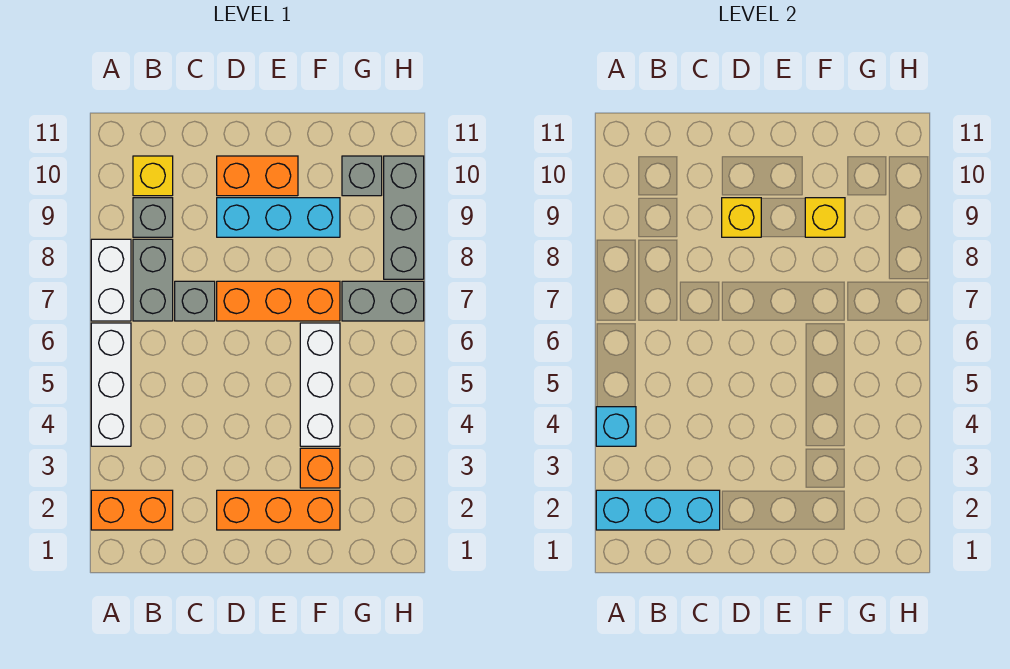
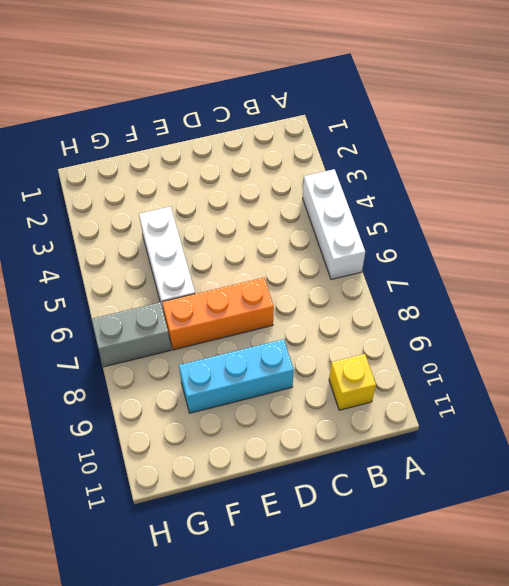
none -> orange brick A2:B2 level 1
none -> white brick A7:A8 level 1
none -> grey brick B7:B8 level 1

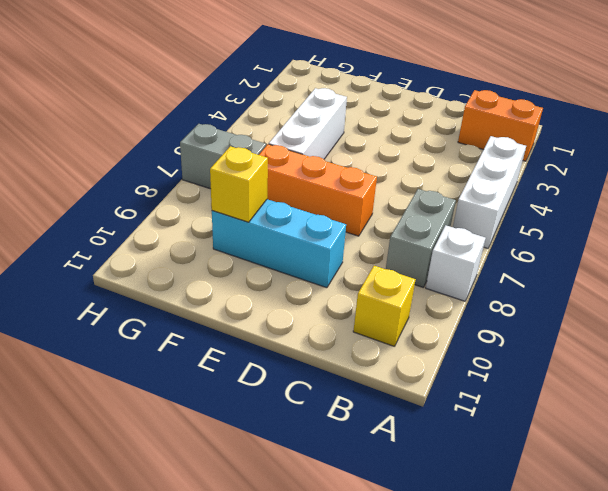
white brick A8 level 1 -> white brick A7:A8 level 1
none -> grey brick B9 level 1
none -> grey brick C7 level 1
none -> orange brick D2:F2 level 1

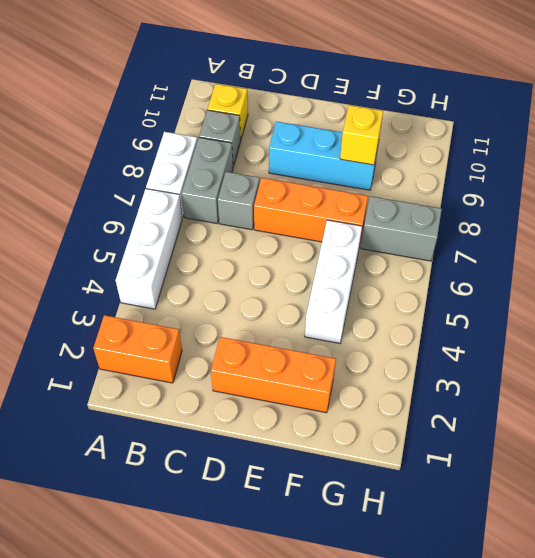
none -> orange brick D10:E10 level 1
none -> orange brick F3 level 1
none -> grey brick G10 level 1

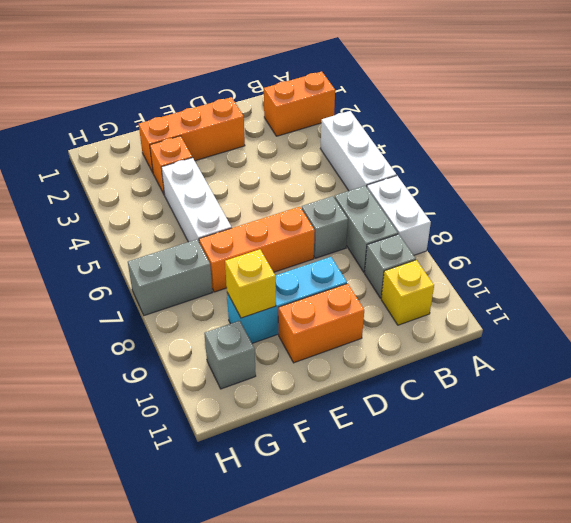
none -> grey brick H8:H10 level 1
none -> cyan brick A2:C2 level 2
none -> cyan brick A4 level 2

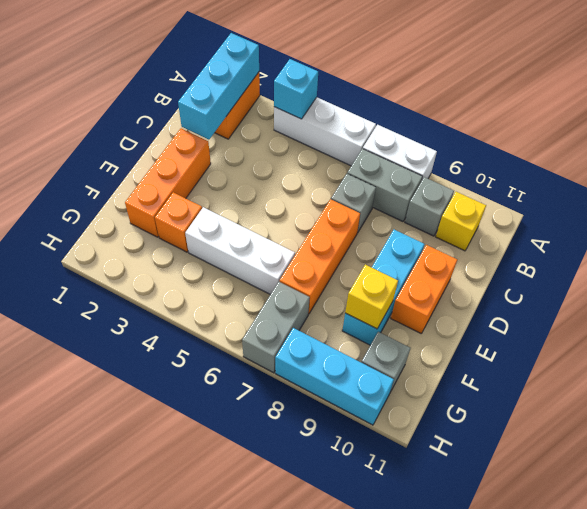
cyan brick H8:H10 level 1 -> grey brick H8:H10 level 1
none -> yellow brick D9 level 2

